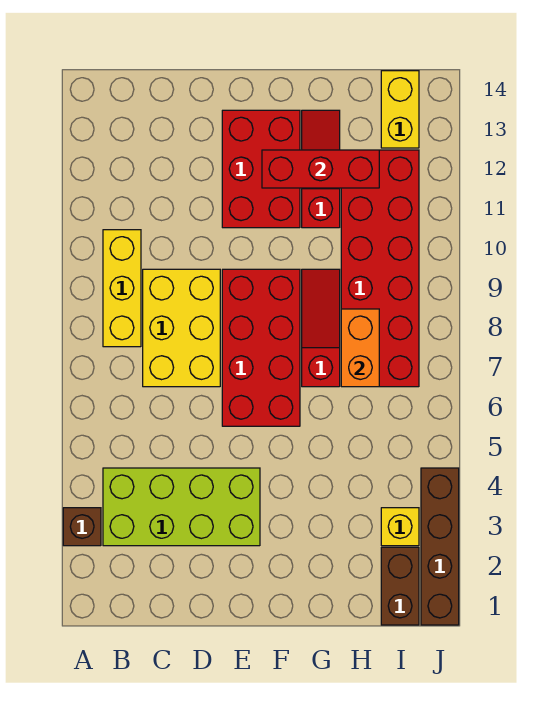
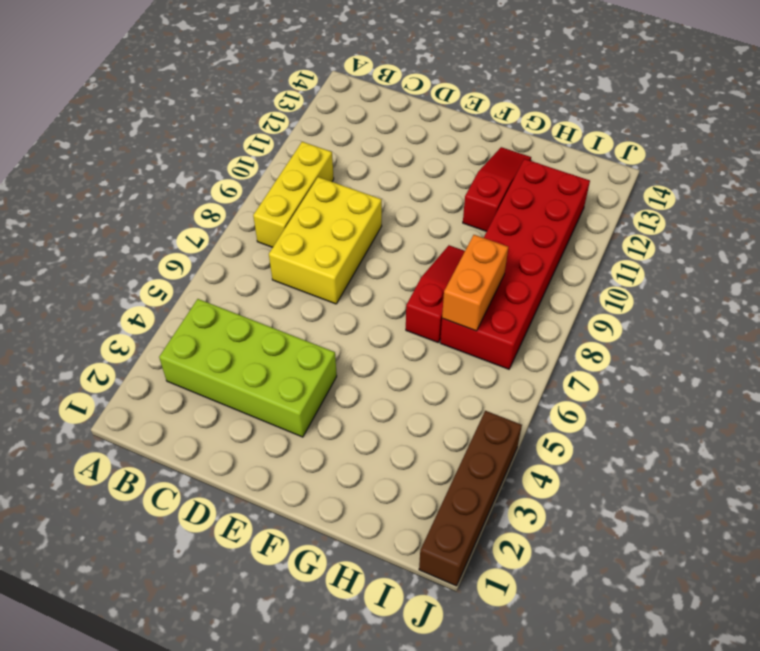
none -> brown brick A3 level 1
none -> red brick E6:F9 level 1
none -> red brick E11:F13 level 1

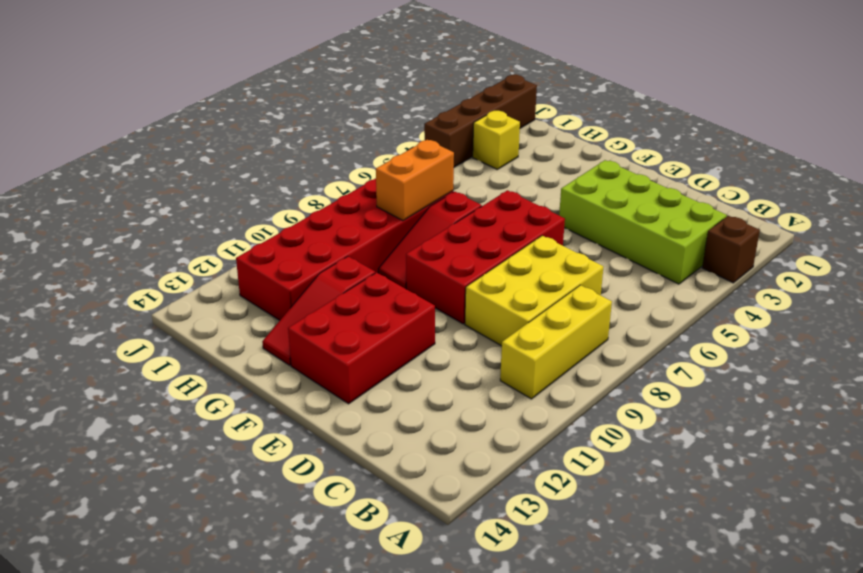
none -> brown brick I1:I2 level 1
none -> yellow brick I13:I14 level 1
none -> red brick F12:H12 level 2

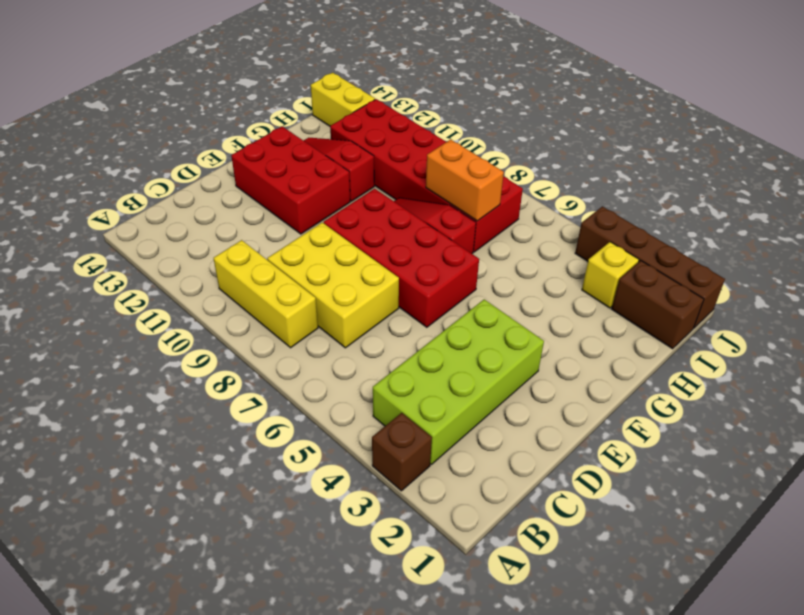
none -> red brick F12:H12 level 2

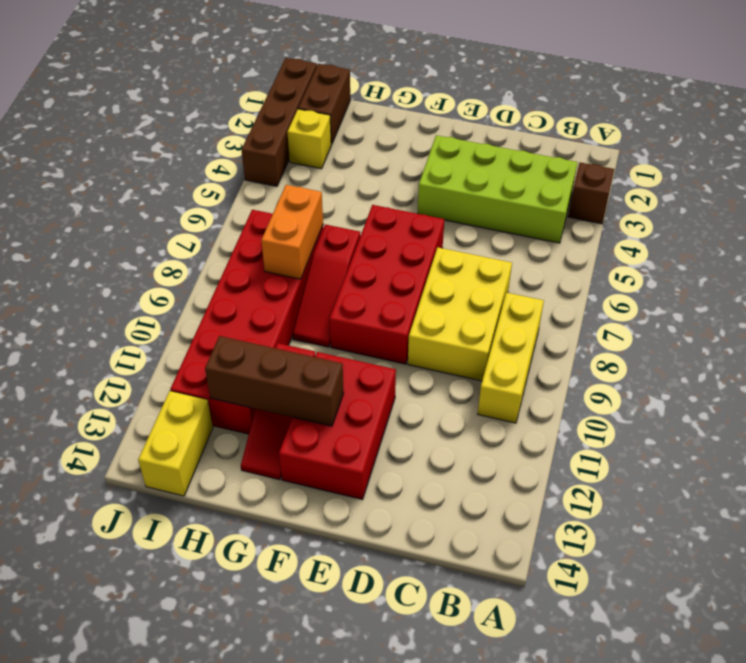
brown brick F12:H12 level 2 -> red brick F12:H12 level 2

